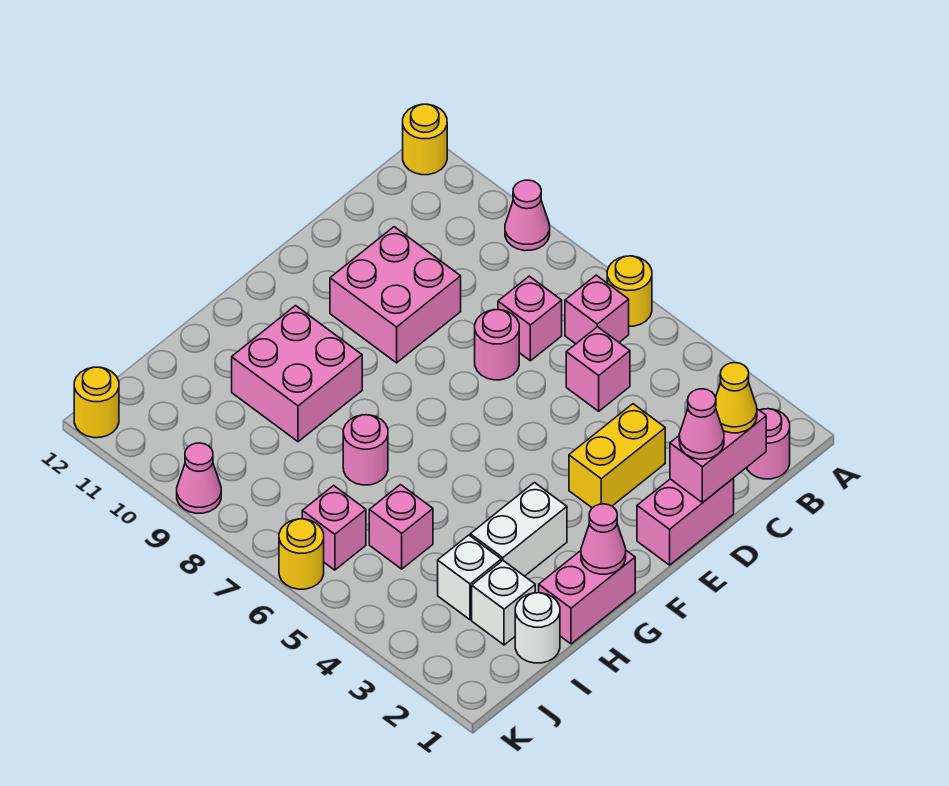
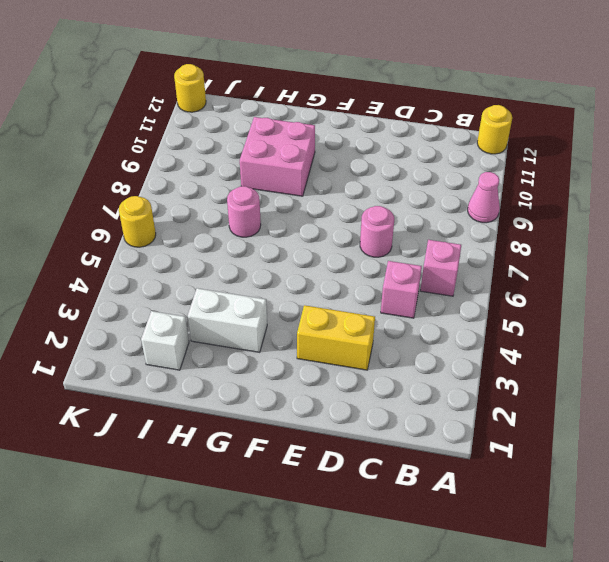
none -> yellow round brick A6 level 1
none -> pink round brick B1 level 1
none -> pink brick C7 level 1

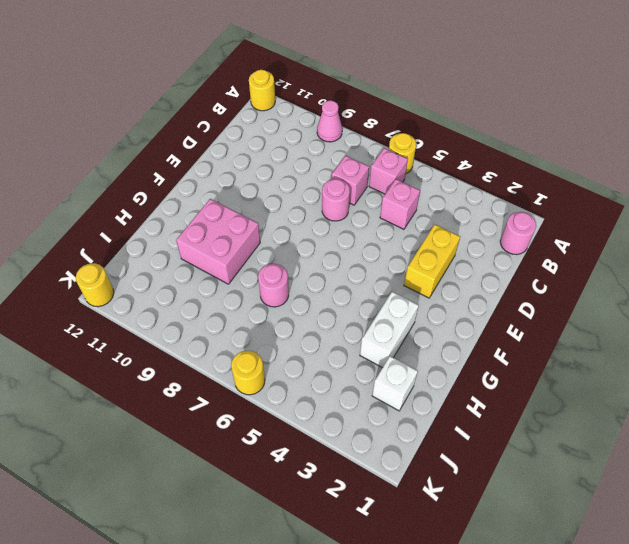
none -> pink brick D1:E1 level 1
none -> pink brick D9:E10 level 1
none -> pink brick G1:H1 level 1

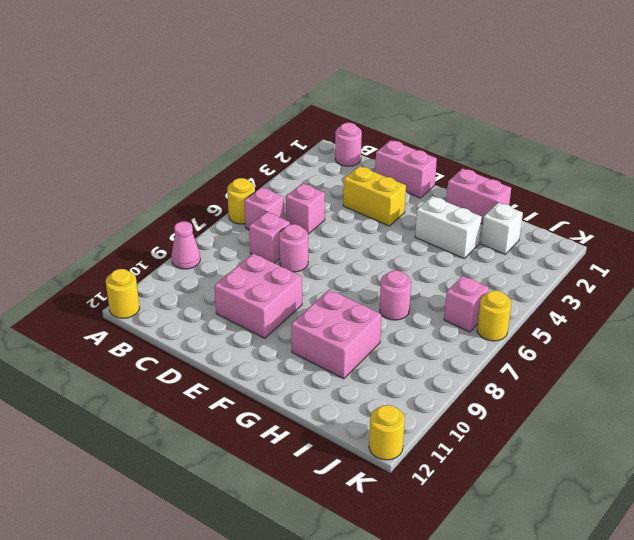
none -> white round brick I1 level 1
none -> white brick I3 level 1
none -> pink brick I5 level 1

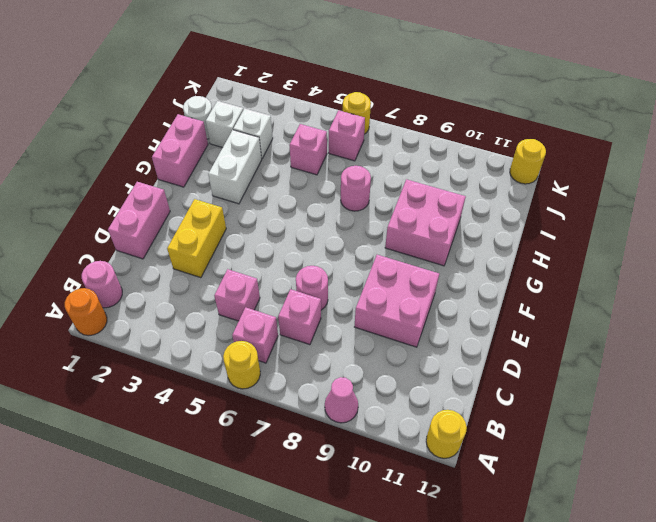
orange round brick A1 level 1 -> none
none -> pink cone K9 level 1
none -> pink brick C1:D1 level 2
none -> pink cone G1 level 2

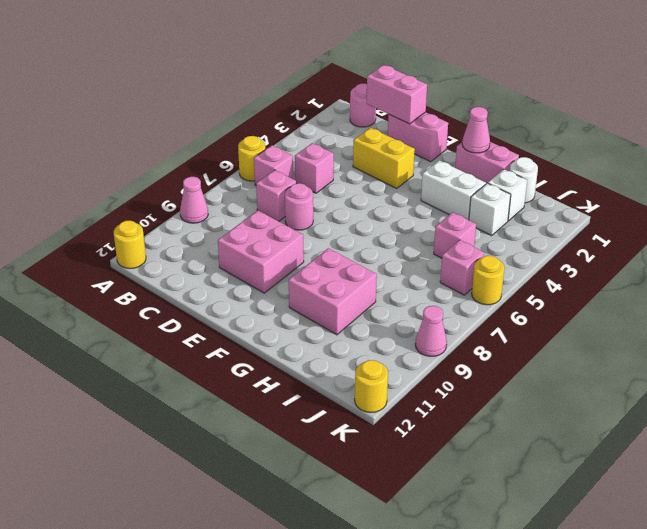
none -> pink round brick H7 level 1
none -> yellow cone C1 level 3
none -> pink cone D1 level 3

